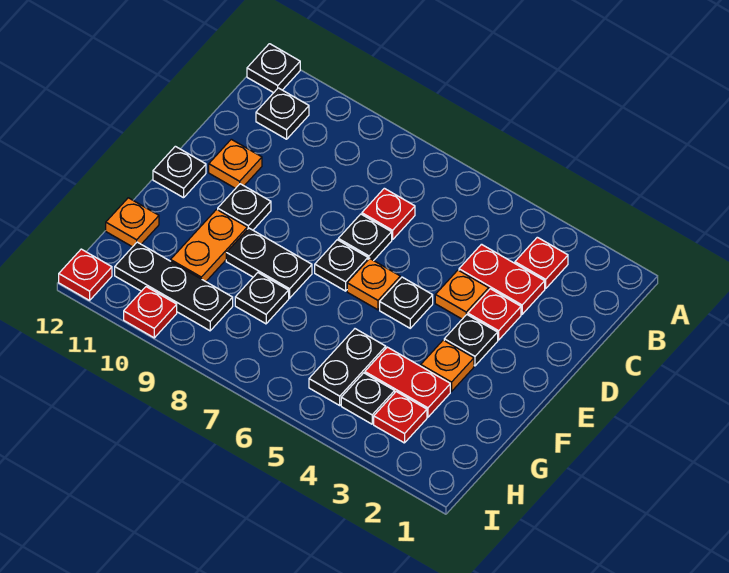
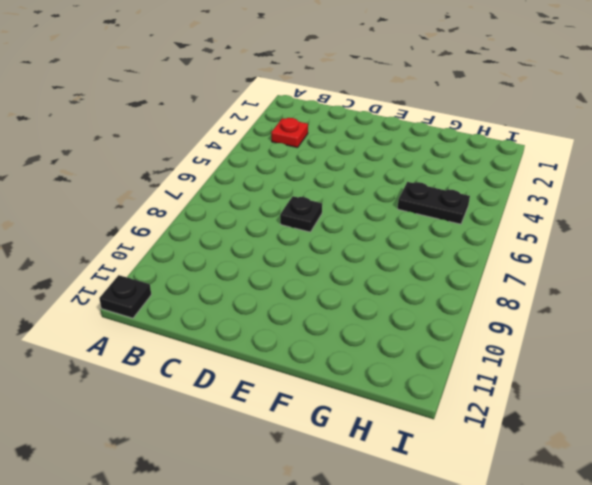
none -> black plate B11 level 1
none -> red plate C3:C4 level 1
none -> red plate C7 level 1

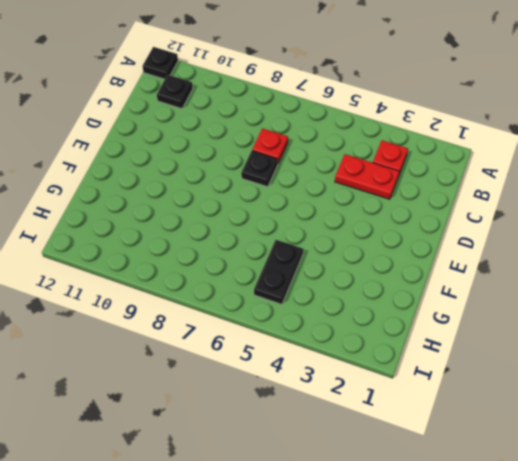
none -> red plate D3 level 1
none -> orange plate D4 level 1
none -> orange plate D11 level 1

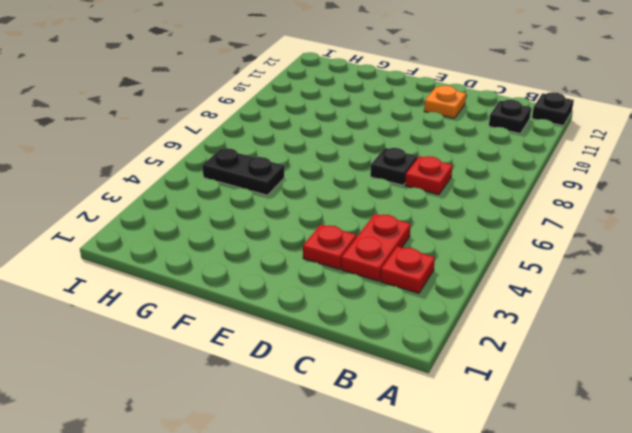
none -> orange plate D4 level 1
none -> black plate E3 level 1
none -> black plate E5 level 1

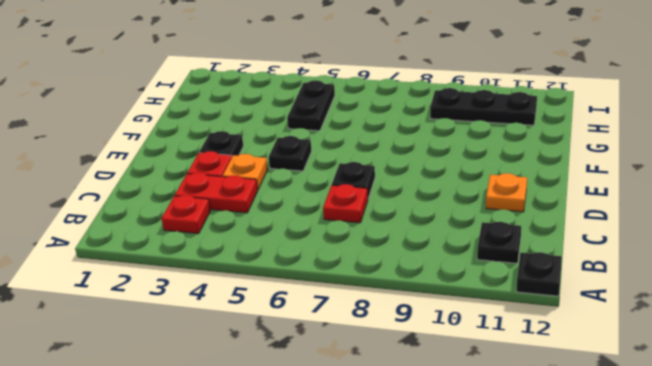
none -> orange plate E6 level 1
none -> black plate E7 level 1
none -> black plate E10 level 1

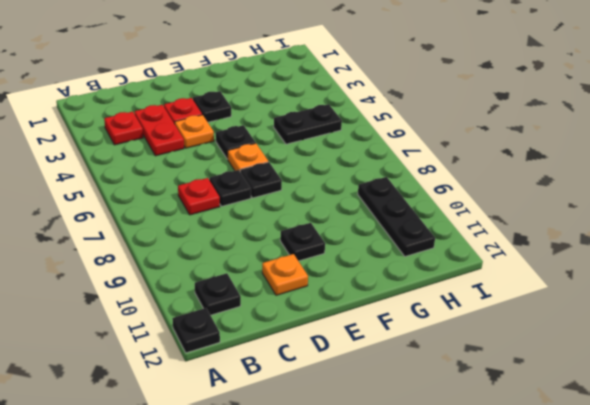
none -> black plate E12 level 1
none -> orange plate F3 level 1
none -> black plate F8:F9 level 1

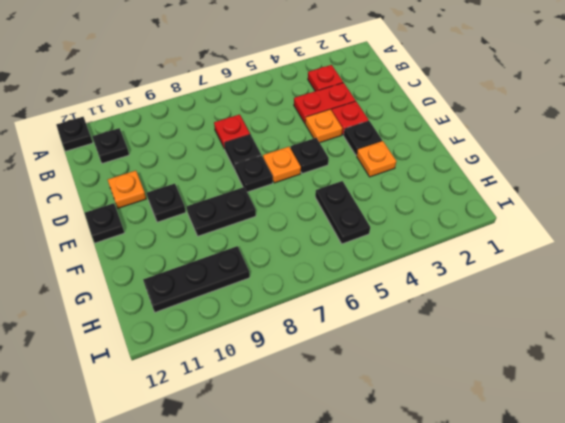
none -> orange plate F10:G10 level 1
none -> red plate G3:G4 level 1
none -> black plate G8 level 1

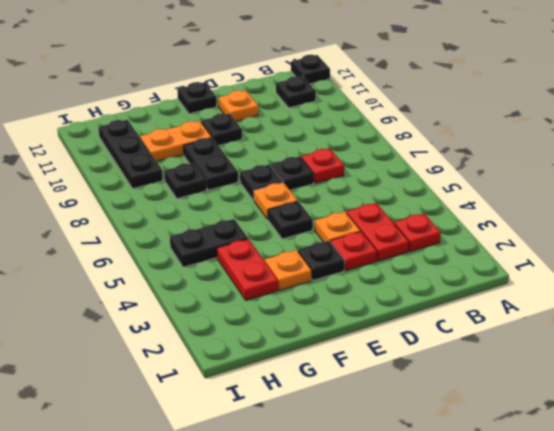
none -> orange plate G12 level 1
none -> red plate H3 level 1
none -> black plate H4 level 1

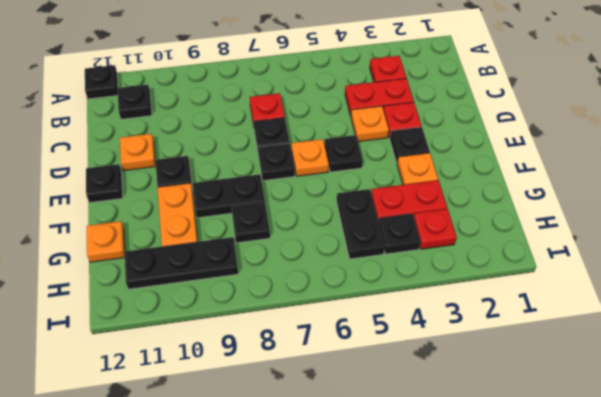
none -> red plate I10 level 1
none -> red plate I12 level 1

